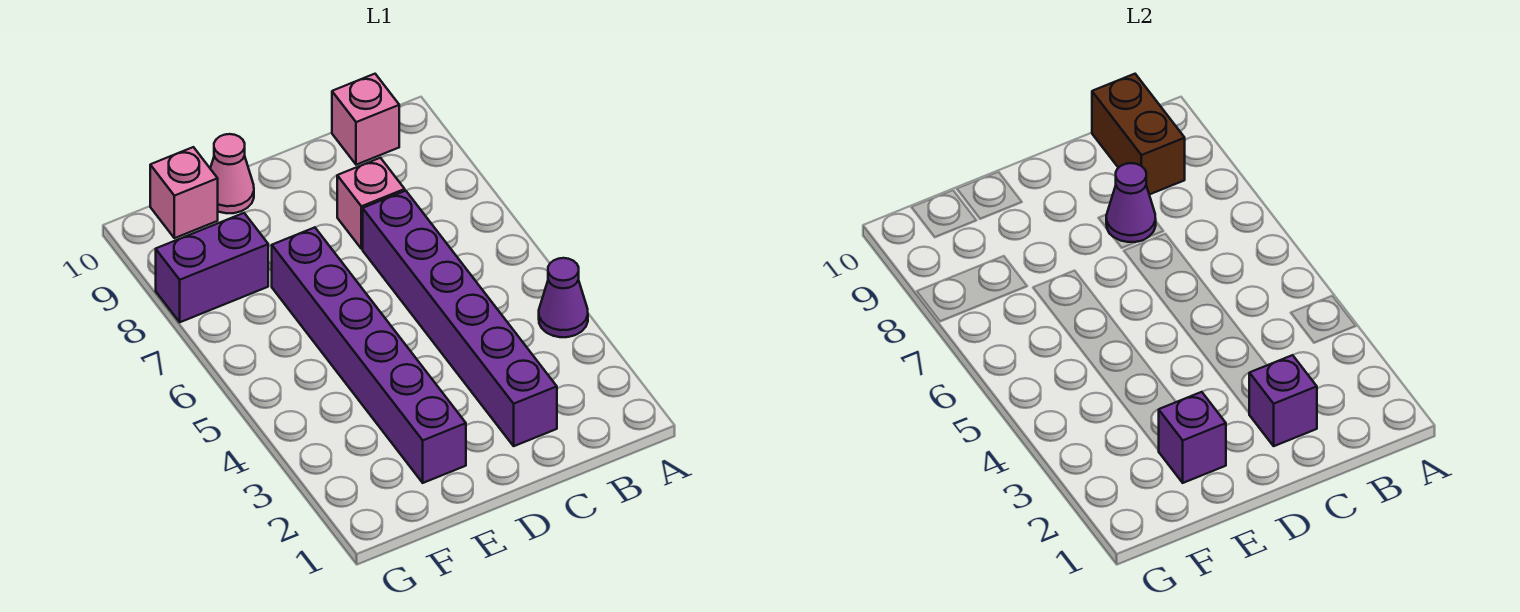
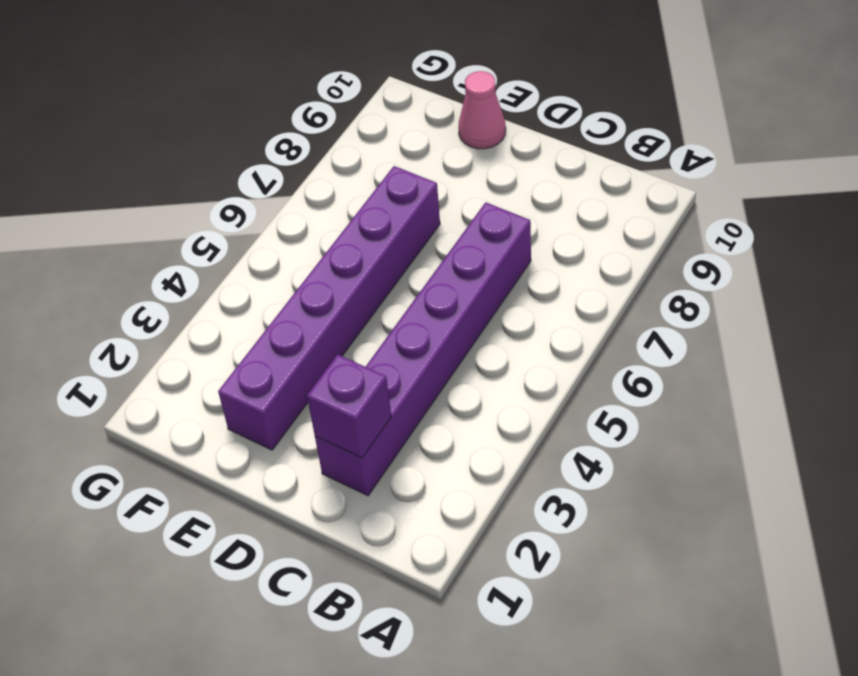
none -> purple cone A4 level 1
none -> pink brick B10 level 1
none -> pink brick C8 level 1

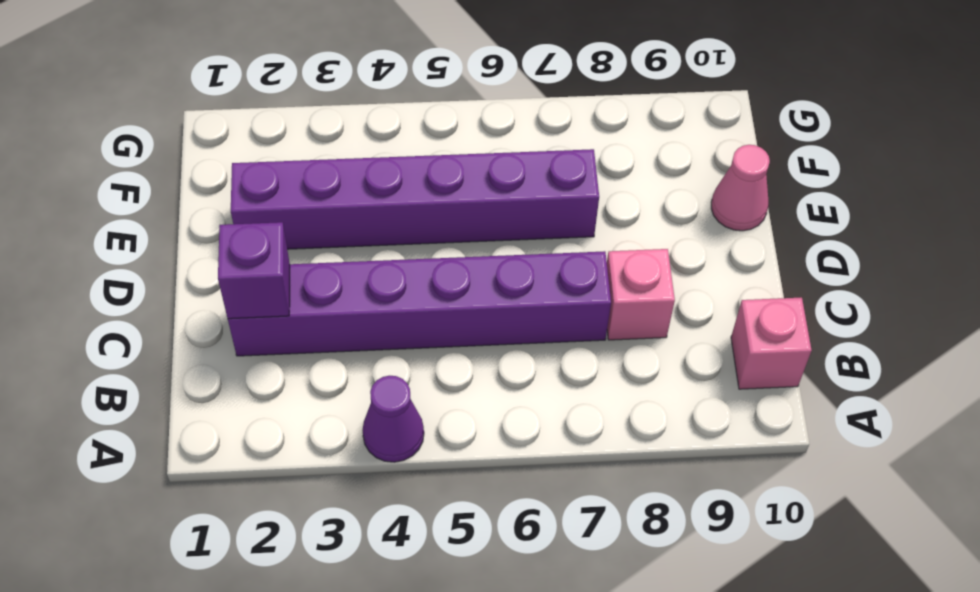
none -> purple brick F8:G8 level 1
none -> pink brick F10 level 1
none -> brown brick B9:B10 level 2

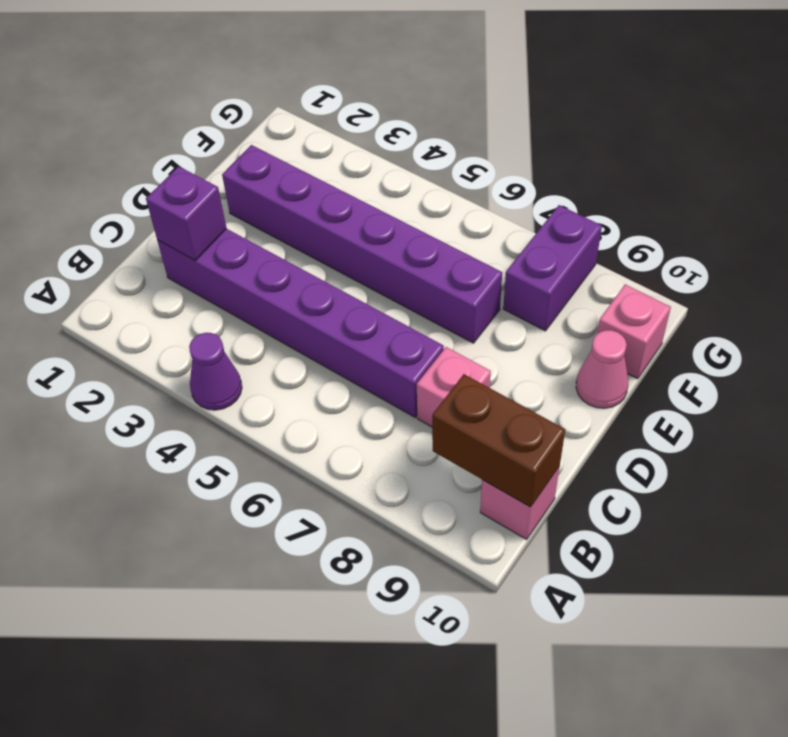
none -> purple cone C8 level 2
none -> purple brick E2 level 2

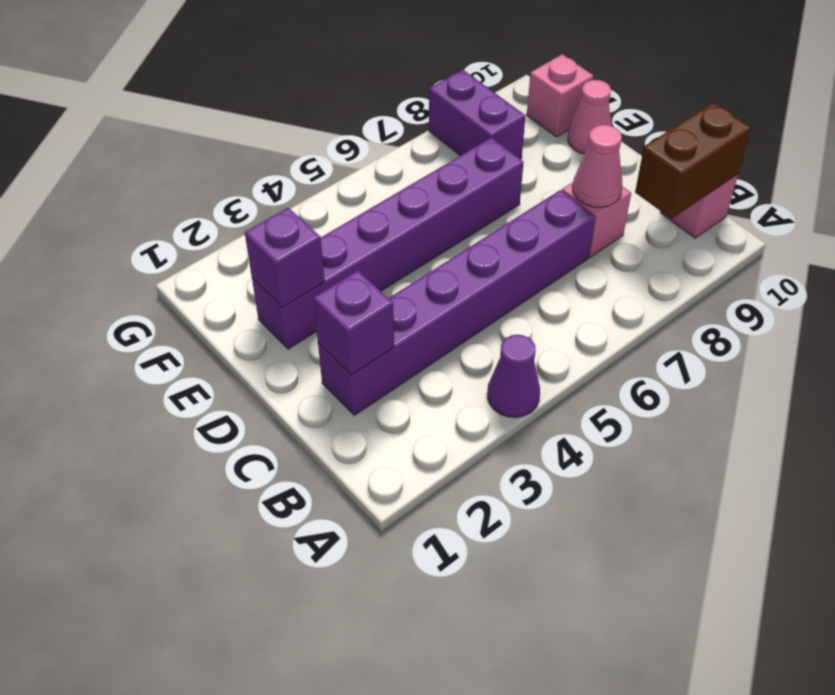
pink cone C8 level 2 -> purple cone C8 level 2

